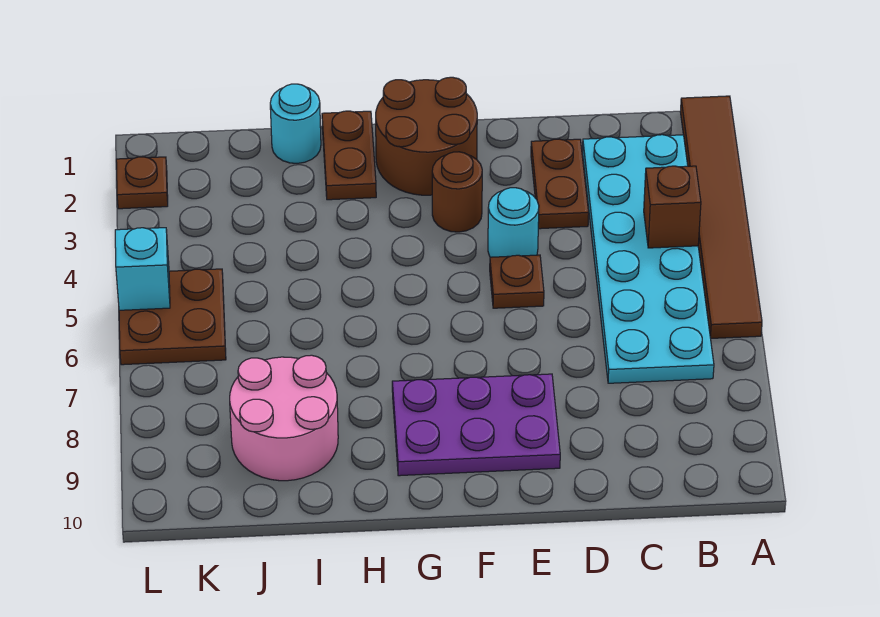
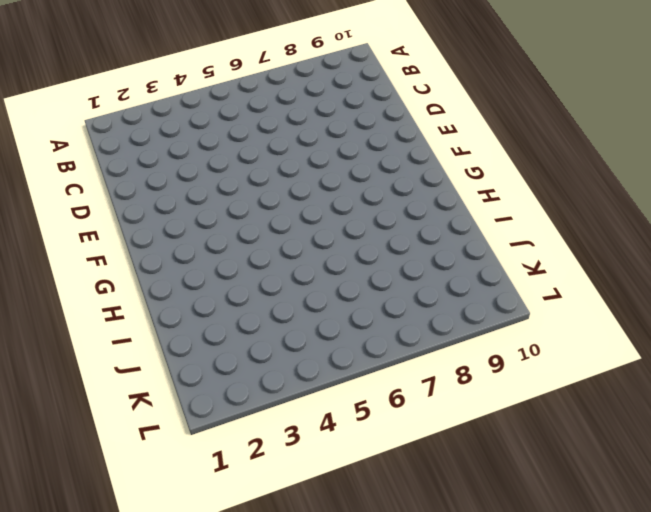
none -> brown tile A1:A6 level 1
none -> cyan plate B2:C7 level 1
none -> brown plate D2:D3 level 1

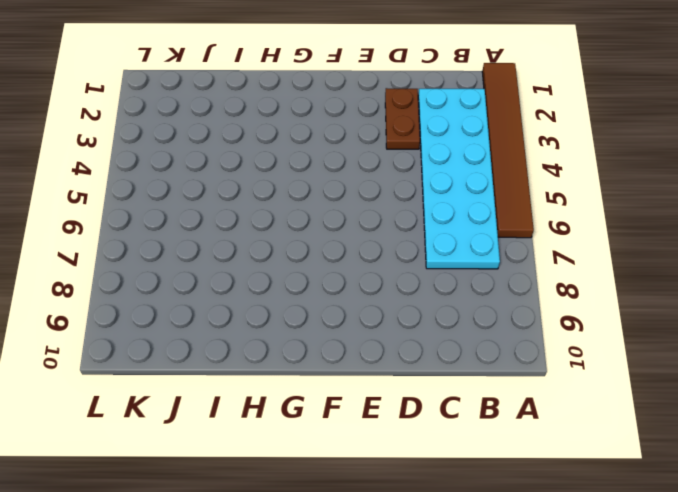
none -> cyan round brick E4 level 1
none -> brown plate E5 level 1
none -> purple plate E8:G9 level 1

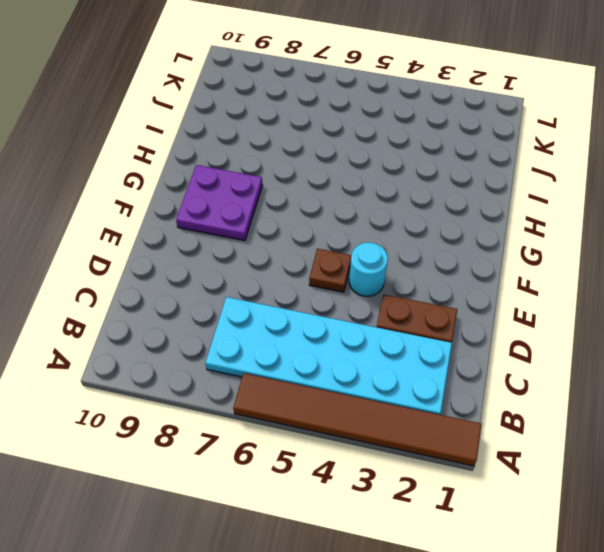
purple plate F8:G9 level 1 -> purple plate E8:G9 level 1
none -> brown round brick F1:G2 level 1
none -> brown round brick F3 level 1
none -> brown plate H1:H2 level 1

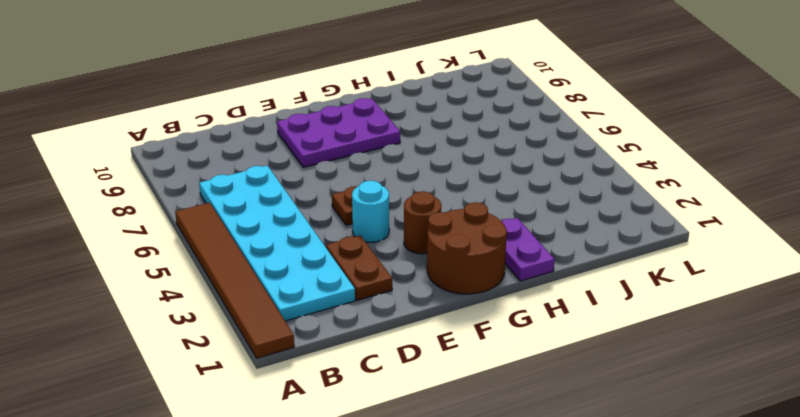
purple plate H1:H2 level 1 -> brown plate H1:H2 level 1
none -> cyan round brick I1 level 1
none -> pink round brick I8:J9 level 1
none -> brown plate K5:L6 level 1

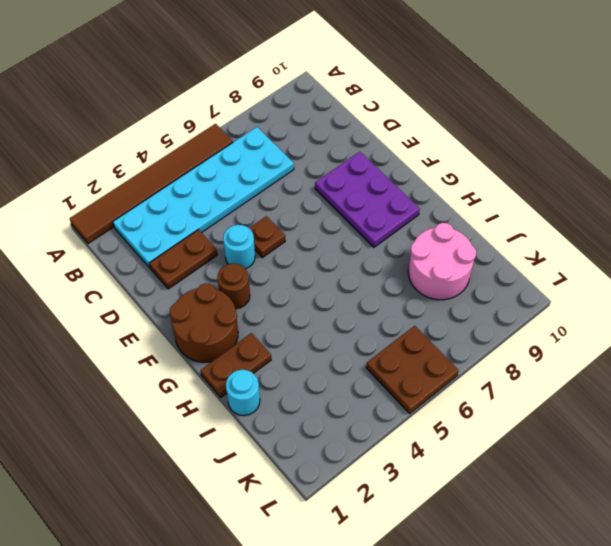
none -> brown plate L2 level 1
none -> brown brick B4 level 2
none -> cyan brick L5 level 2

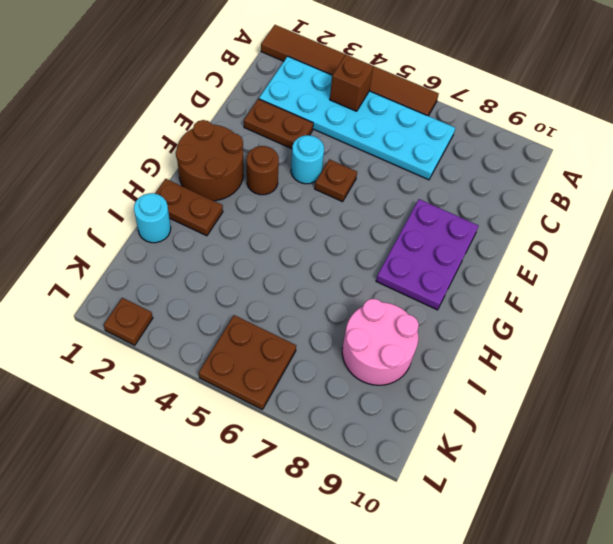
none -> cyan brick L5 level 2

